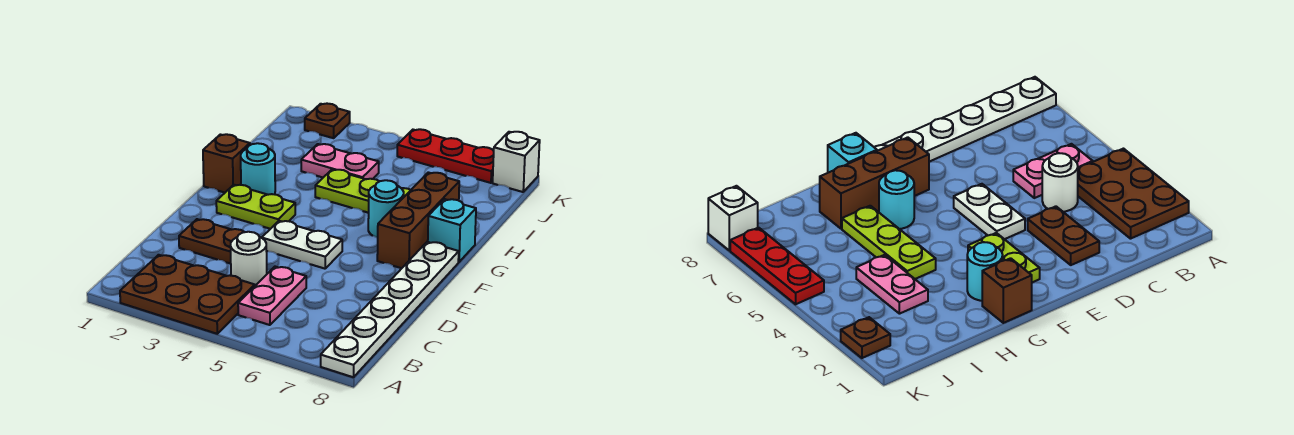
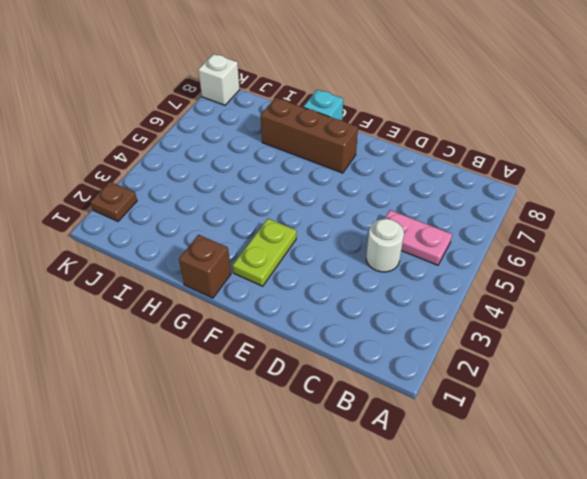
none -> brown plate A2:B4 level 1
none -> white plate A8:F8 level 1
none -> brown plate D2:D3 level 1

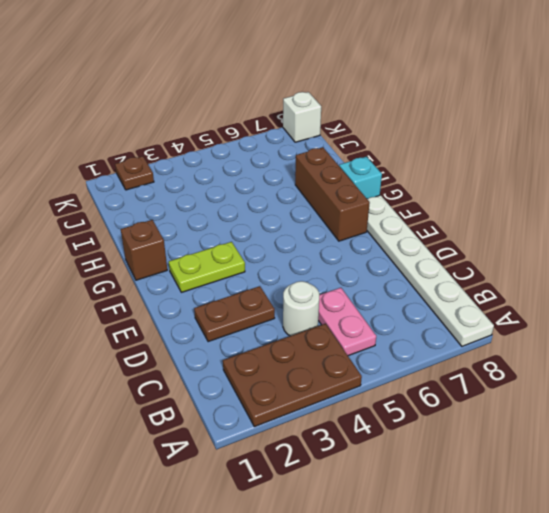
none -> white plate E4:E5 level 1
none -> cyan round brick G2 level 1
none -> cyan round brick G6 level 1

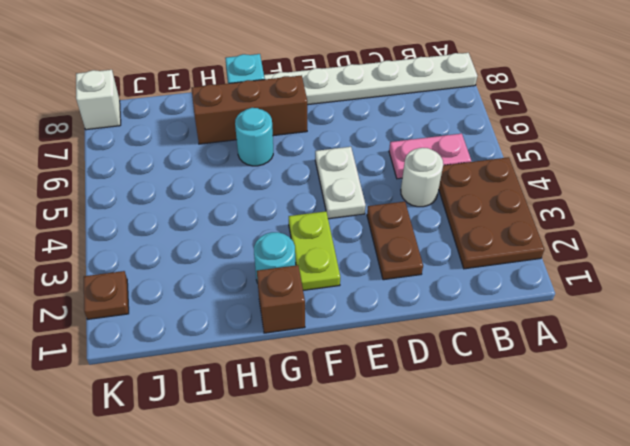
none -> lime plate H4:H6 level 1
none -> pink plate I3:I4 level 1
none -> red plate K5:K7 level 1

